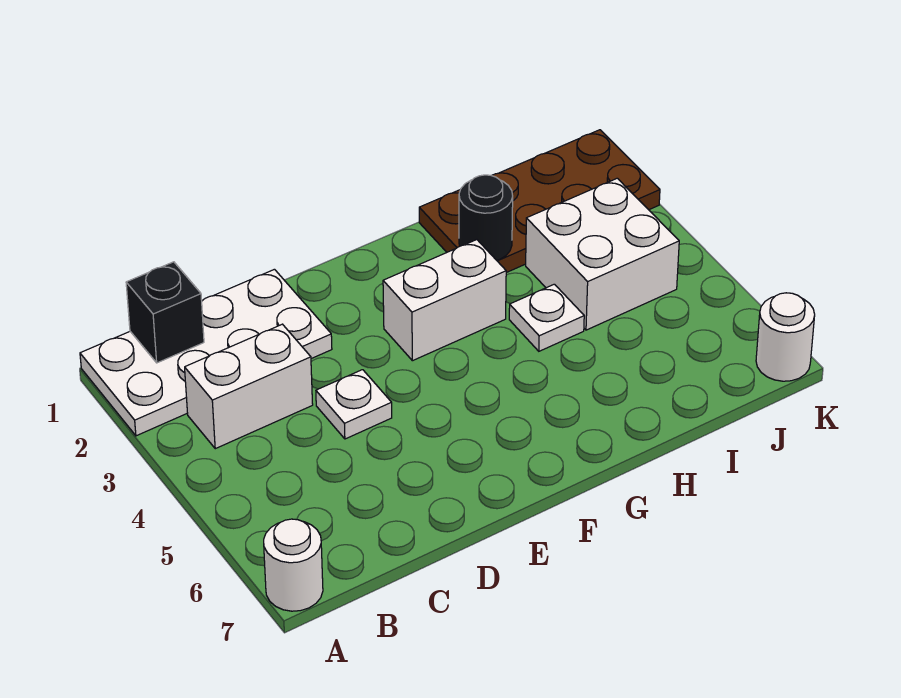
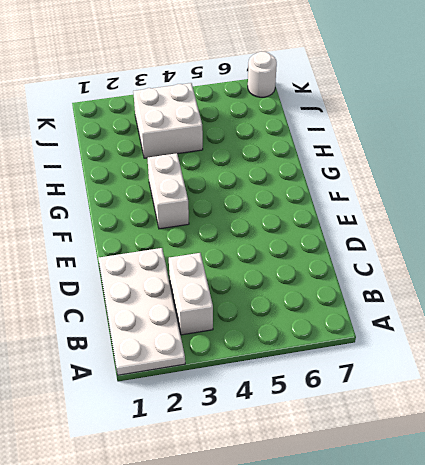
none -> white round brick A7 level 1
none -> white plate D4 level 1

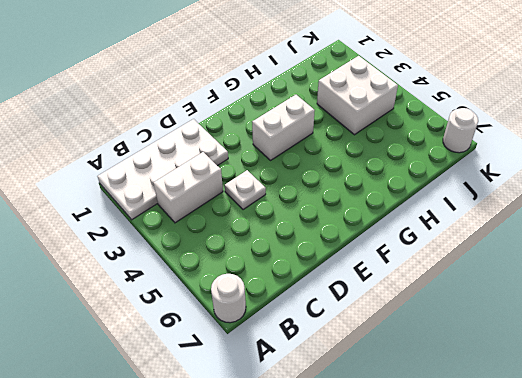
none -> brown plate H1:K2 level 1
none -> white plate H4 level 1

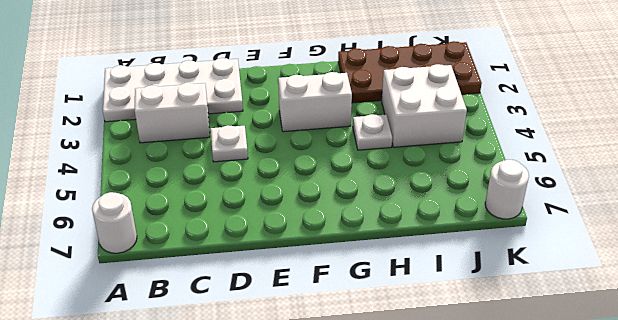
none -> black brick B1 level 2
none -> black round brick H2 level 2

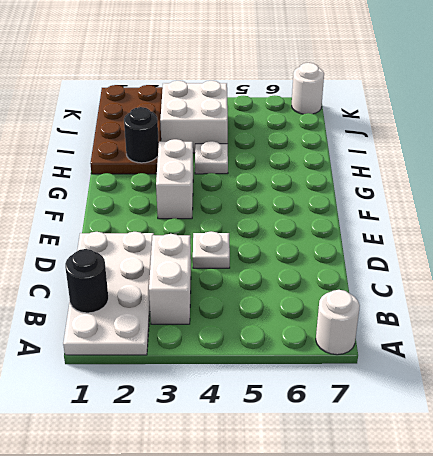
black round brick B1 level 2 -> black brick B1 level 2

